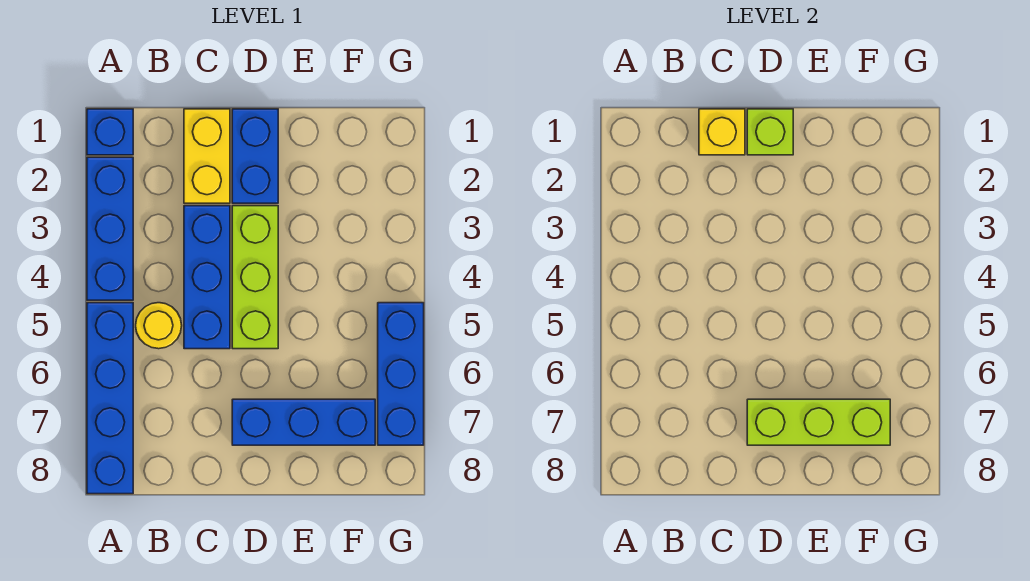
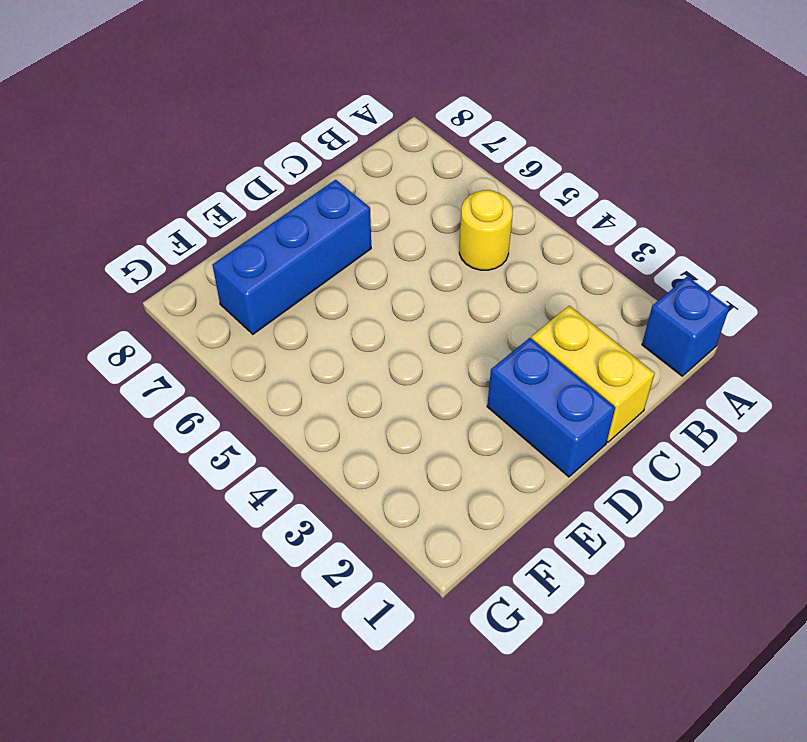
none -> blue brick A2:A4 level 1
none -> blue brick A5:A8 level 1
none -> blue brick C3:C5 level 1

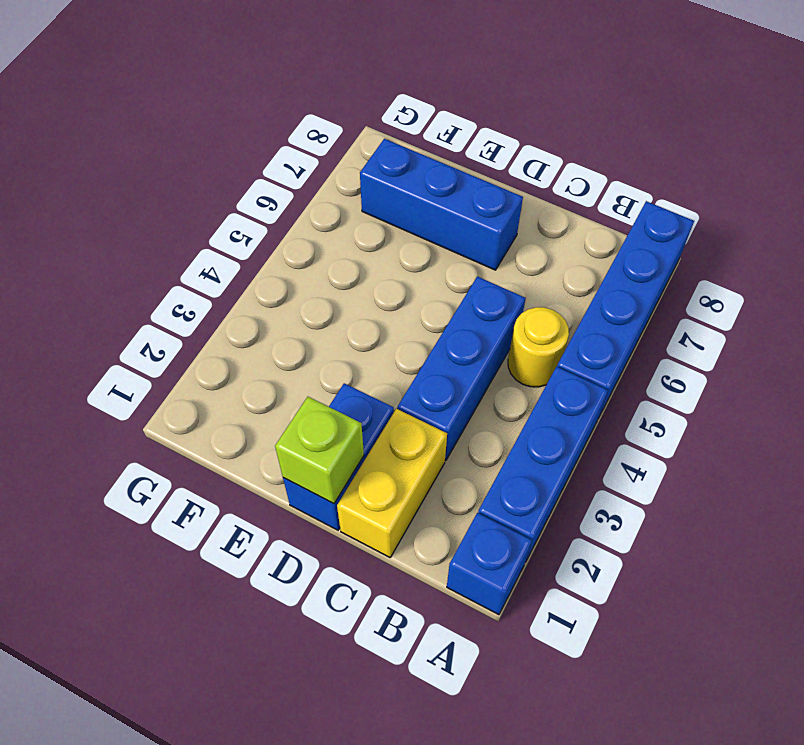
none -> lime brick D3:D5 level 1
none -> blue brick G5:G7 level 1
none -> yellow brick C1 level 2

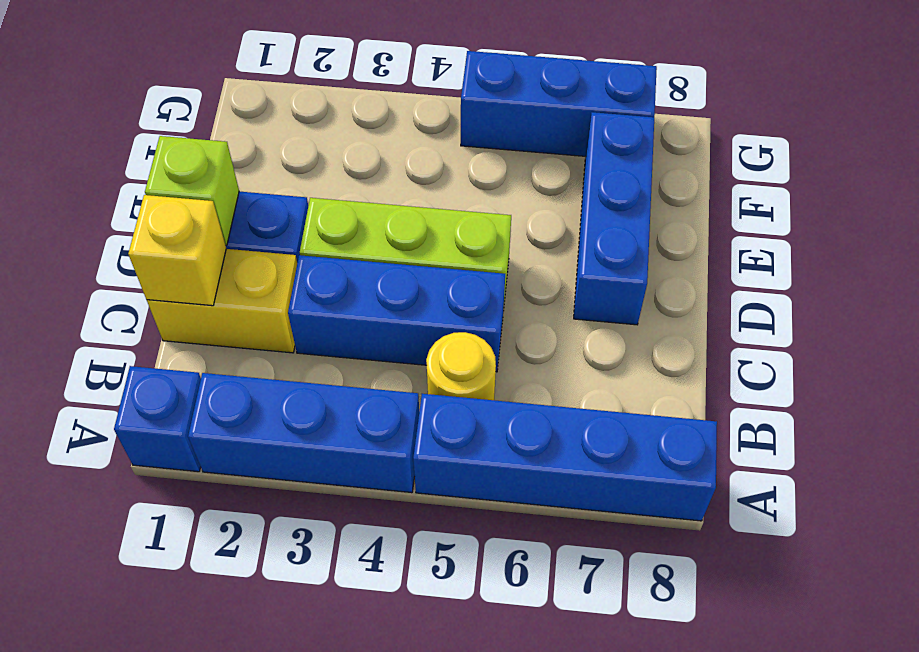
none -> lime brick D7:F7 level 2

